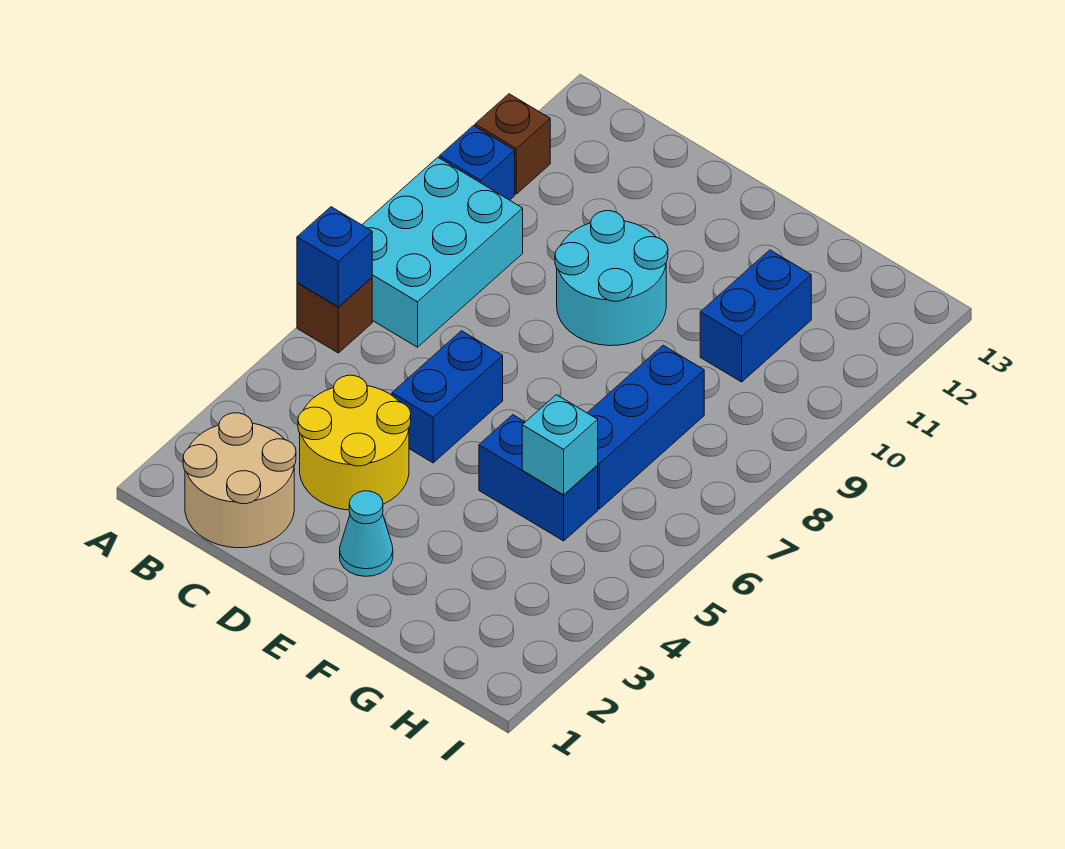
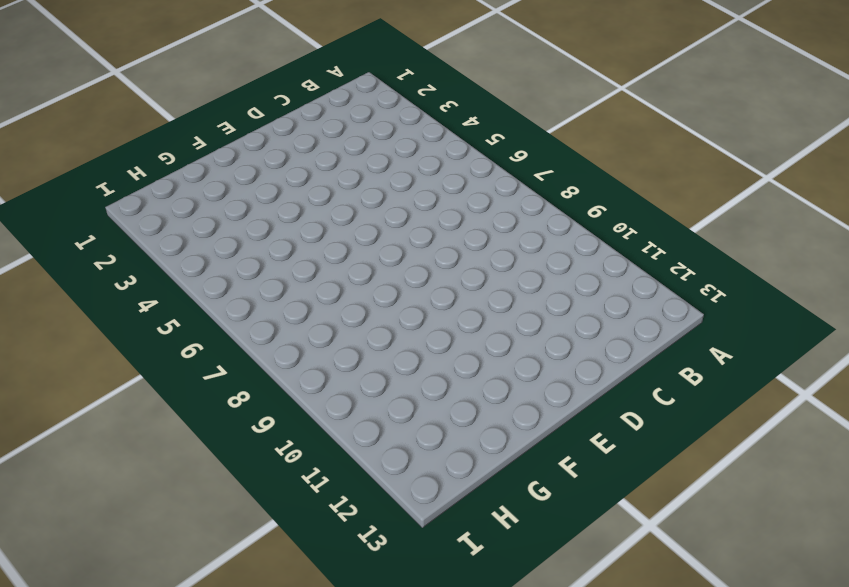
none -> brown brick A6 level 1
none -> cyan brick A7:B9 level 1
none -> blue brick A10 level 1

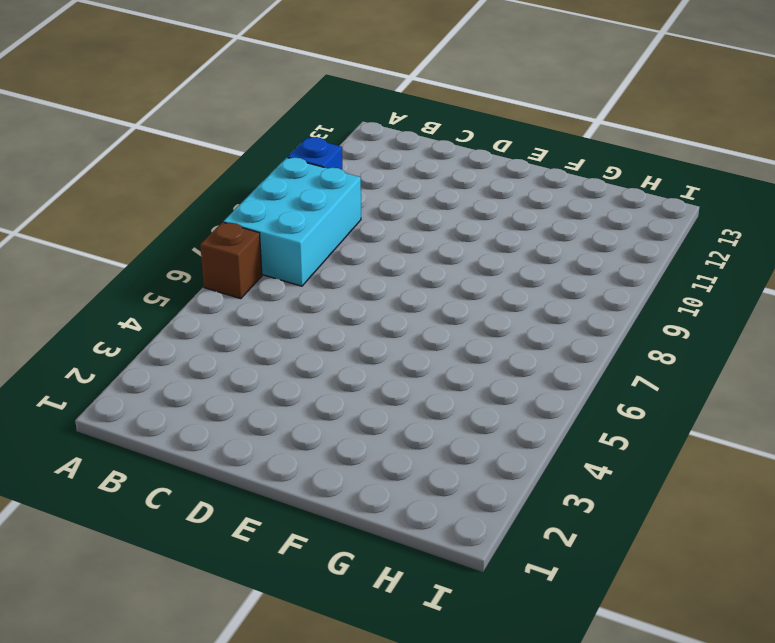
none -> brown brick A11 level 1
none -> tan round brick B1:C2 level 1
none -> yellow round brick C3:D4 level 1

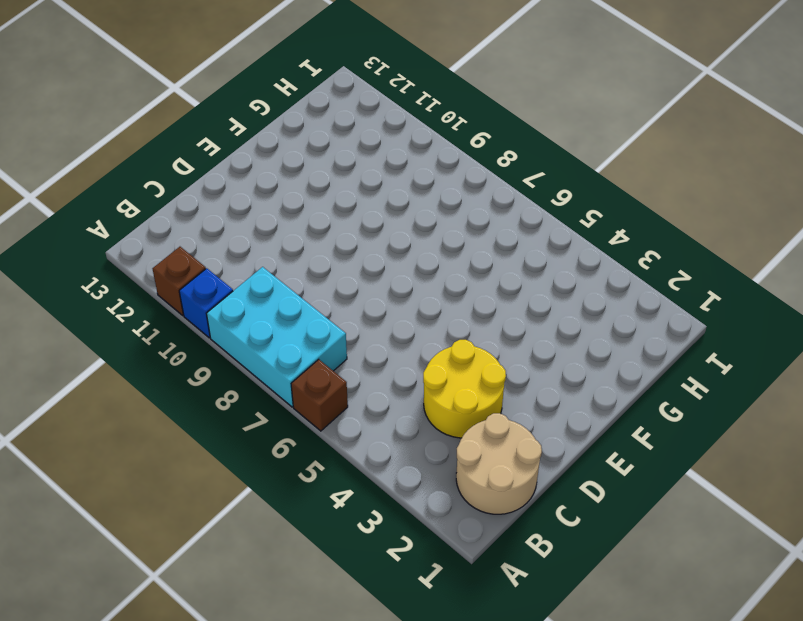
none -> blue brick D5:D6 level 1
none -> cyan round brick D9:E10 level 1
none -> cyan cone E2 level 1

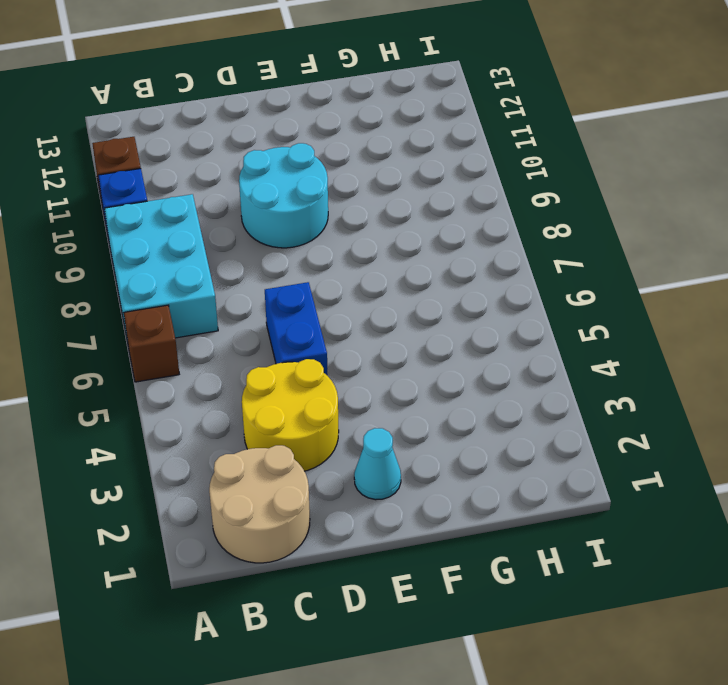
none -> blue brick F5:G5 level 1
none -> blue brick G6:G8 level 1
none -> blue brick G10:G11 level 1

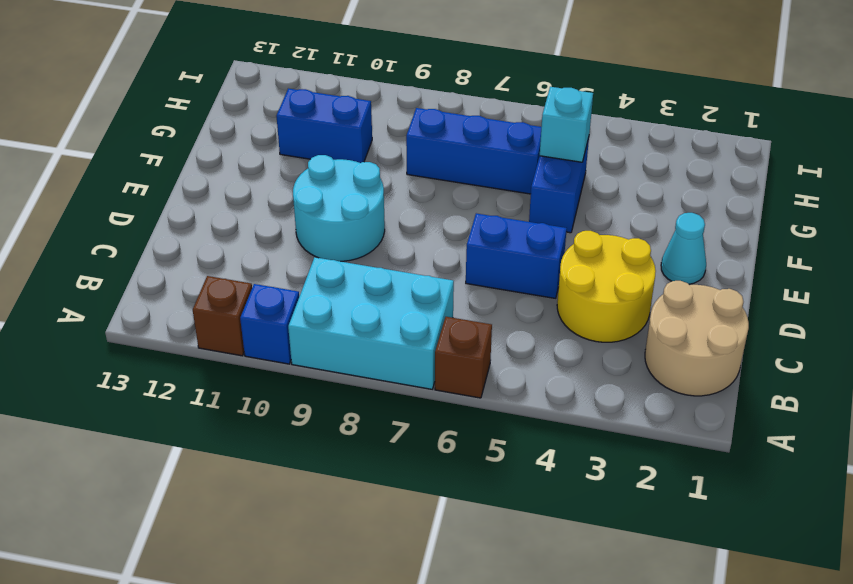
none -> blue brick A6 level 2

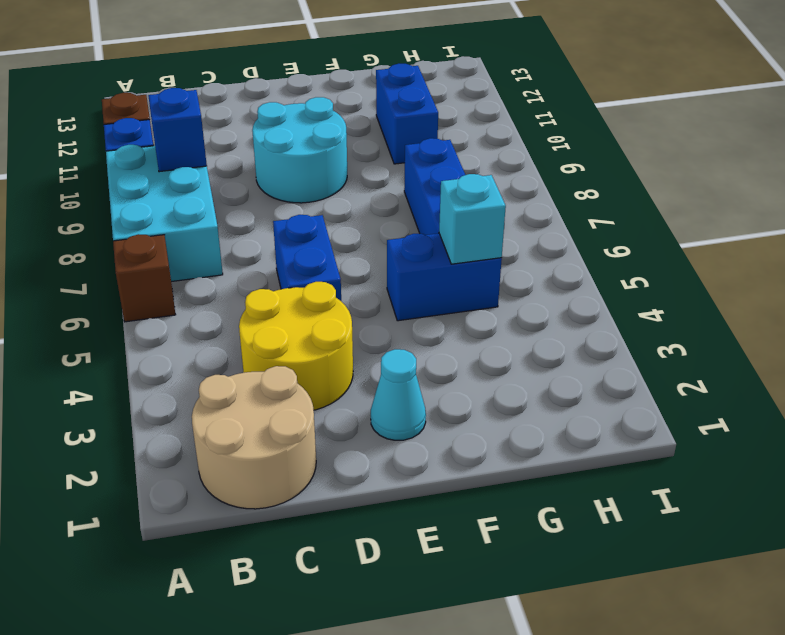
blue brick B9 level 2 -> blue brick A6 level 2

